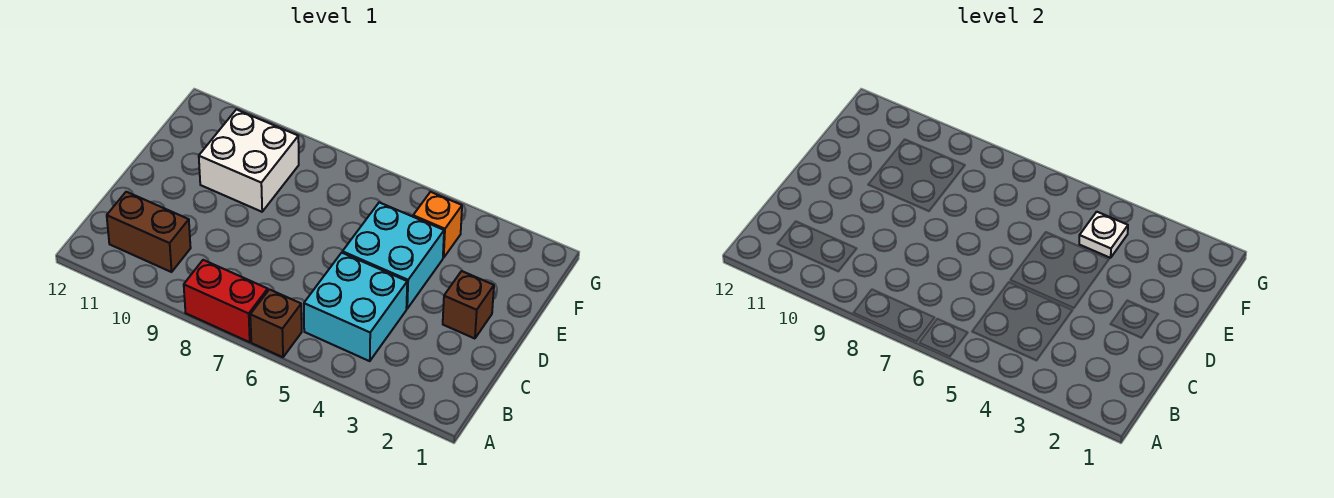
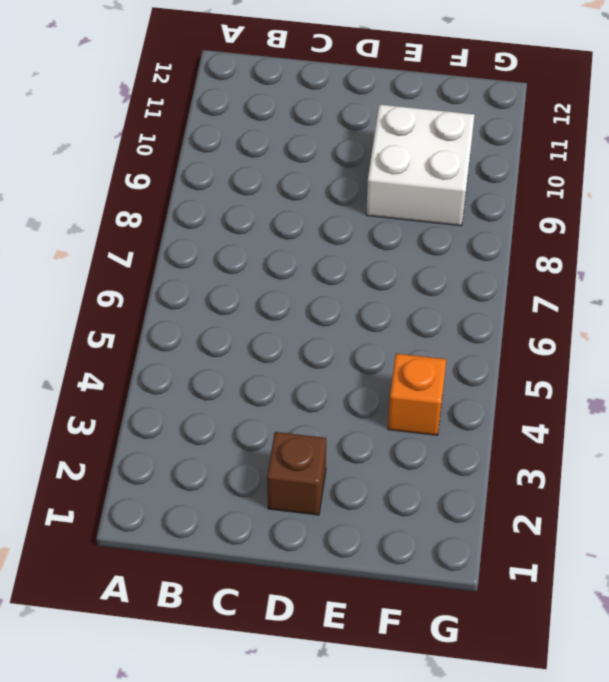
none -> brown brick A6 level 1
none -> red brick A7:A8 level 1

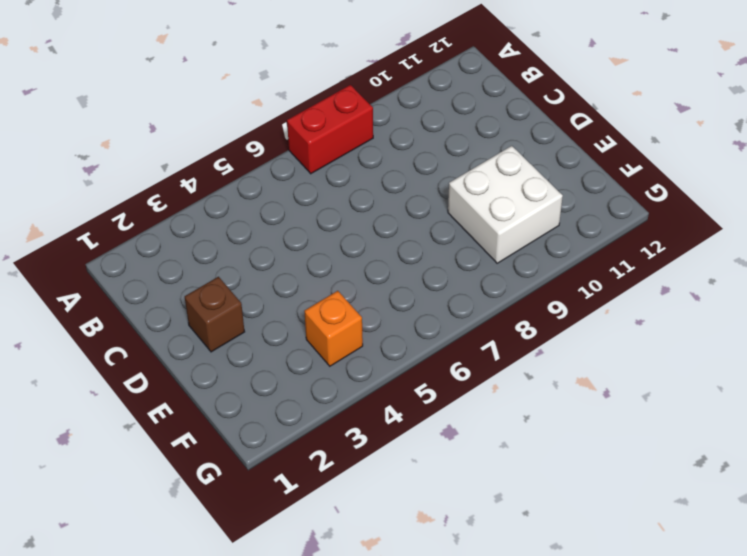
none -> brown brick A6 level 1
none -> cyan brick B4:C5 level 1

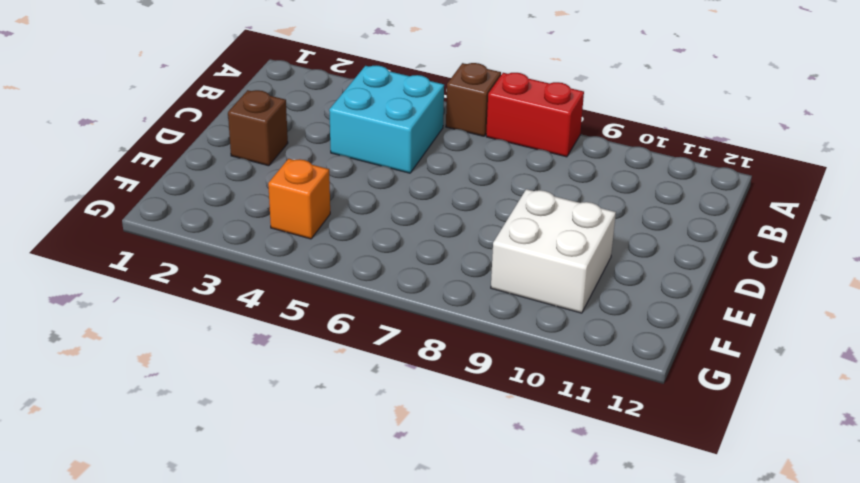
none -> brown brick B10:B11 level 1
none -> cyan brick D4:E5 level 1

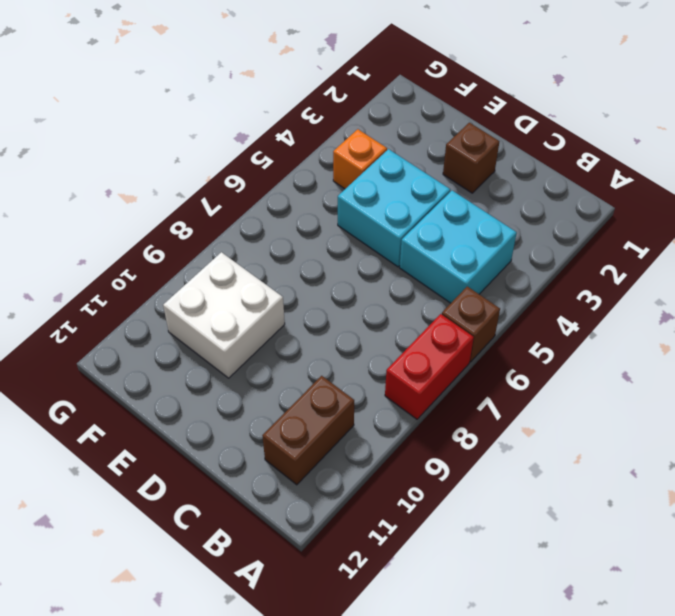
none -> white plate F4 level 2

